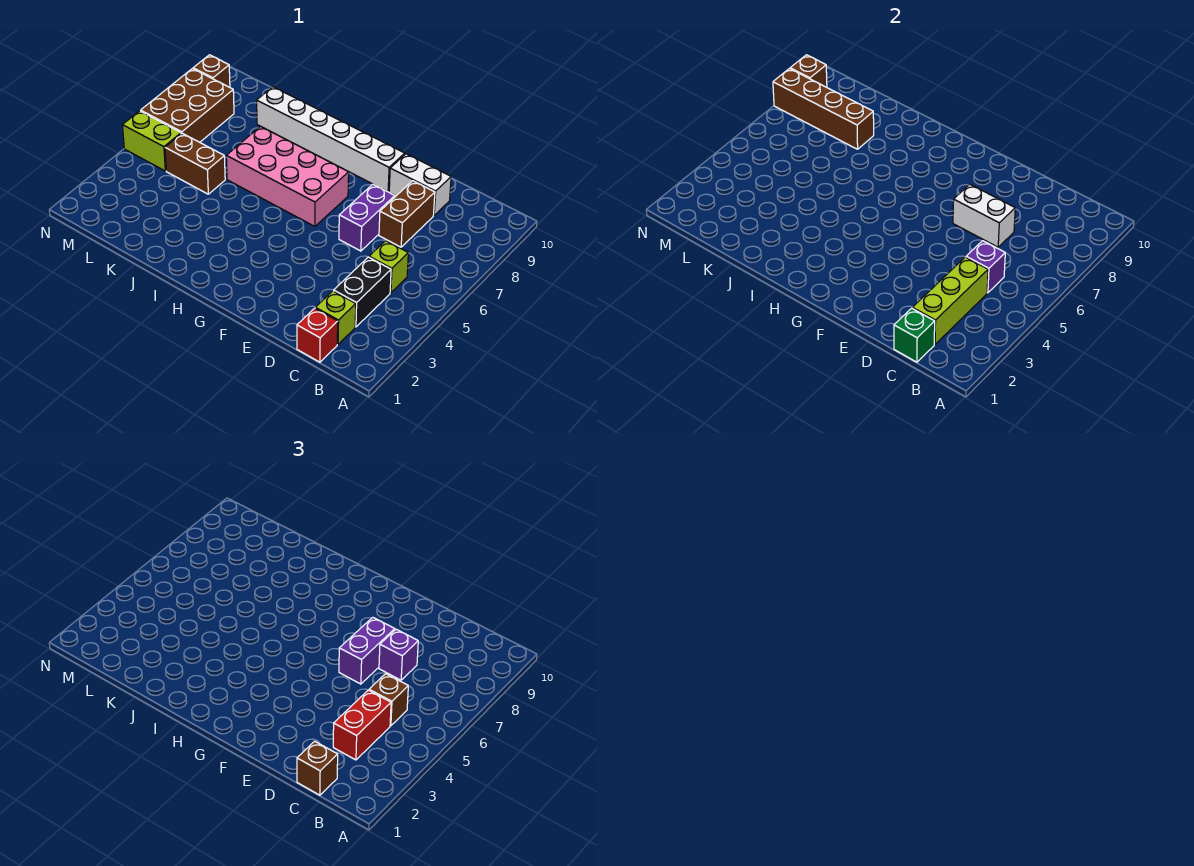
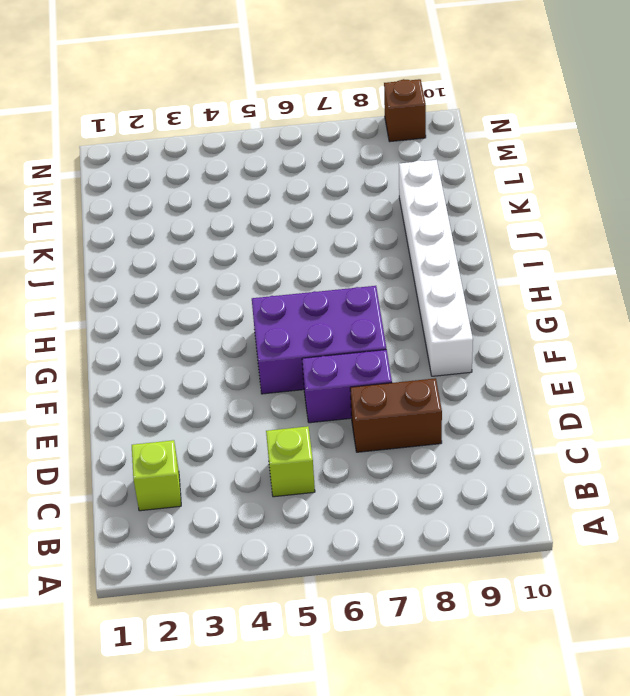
purple brick F5:G7 level 1 -> pink brick G6:J7 level 1
none -> red brick C1 level 1
none -> black brick C3:C4 level 1
none -> white brick D9:E9 level 1

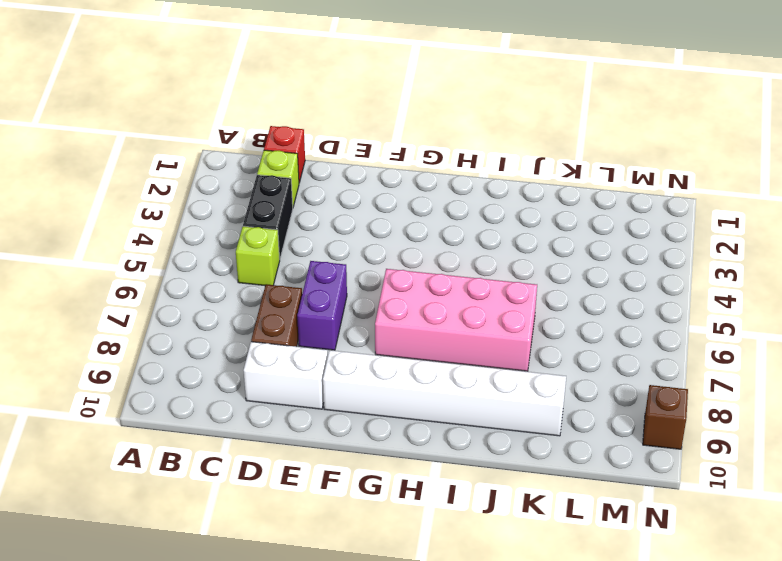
none -> brown brick K5:L5 level 1
none -> lime brick M5:N5 level 1
none -> brown brick M6:N8 level 1

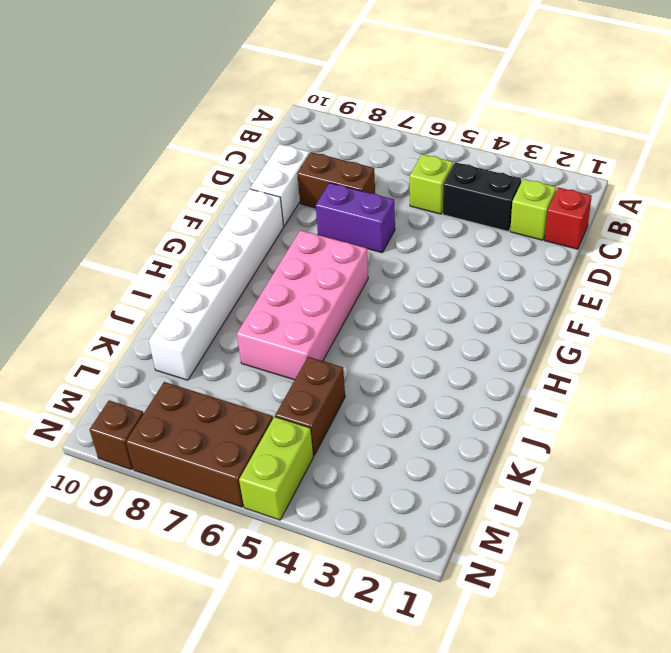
none -> green brick C1 level 2
none -> lime brick C2:C4 level 2
none -> purple brick C5 level 2

